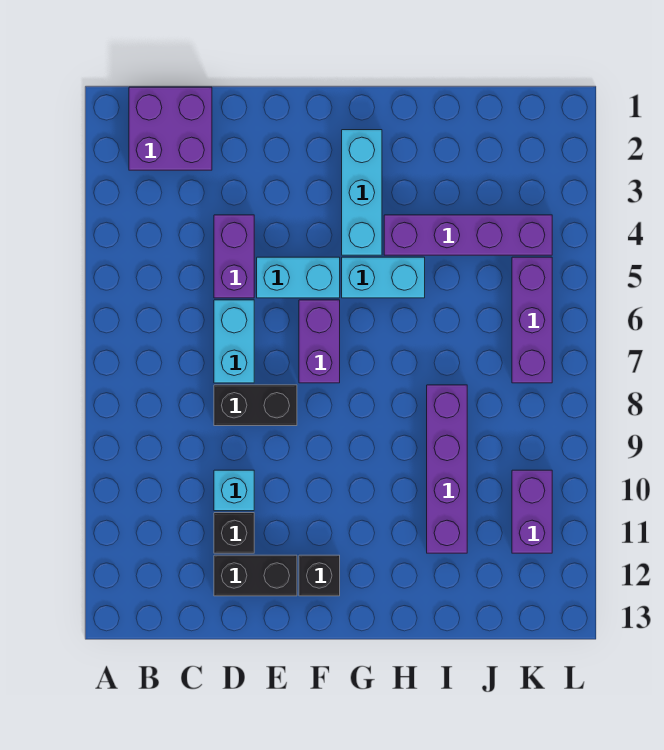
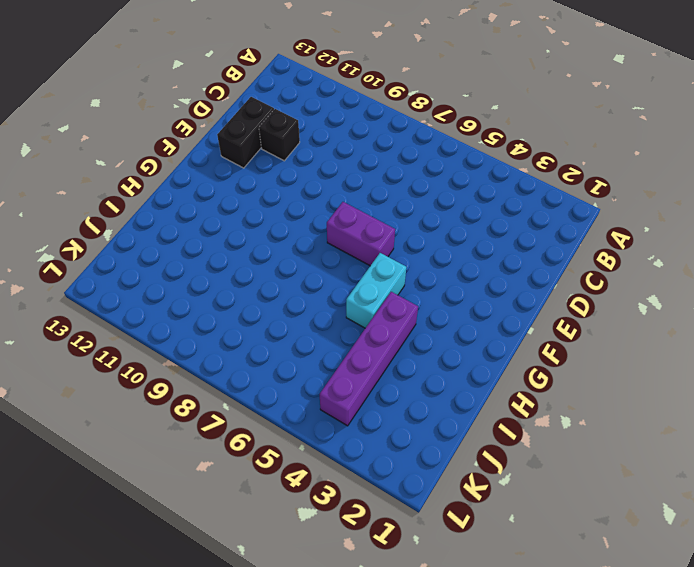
none -> purple brick B1:C2 level 1
none -> purple brick D4:D5 level 1
none -> cyan brick D6:D7 level 1

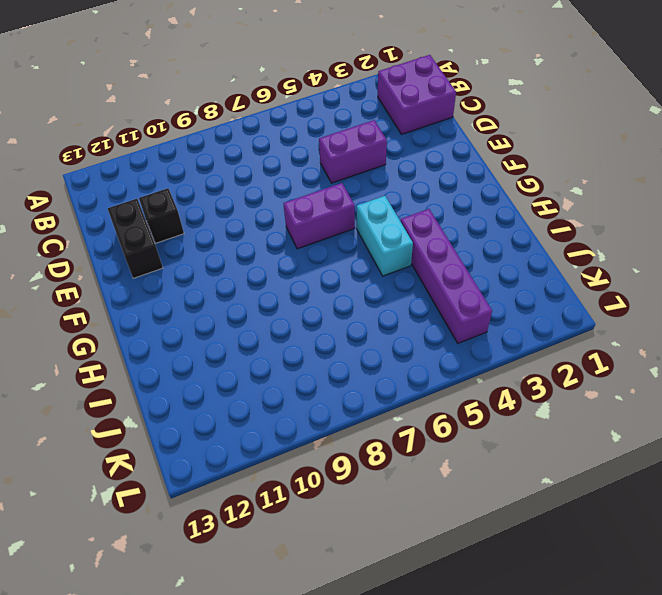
none -> cyan brick D6:D7 level 1
none -> black brick D8:E8 level 1
none -> cyan brick D10 level 1

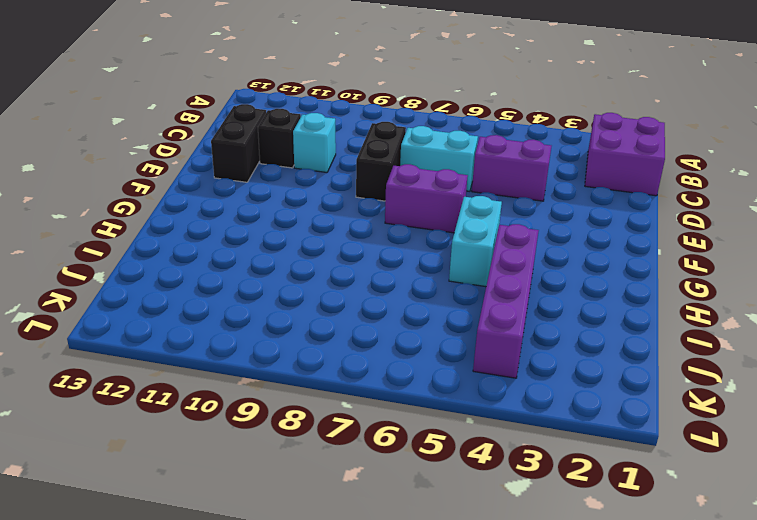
none -> cyan brick E5:F5 level 1
none -> black brick F12 level 1
none -> cyan brick G2:G4 level 1

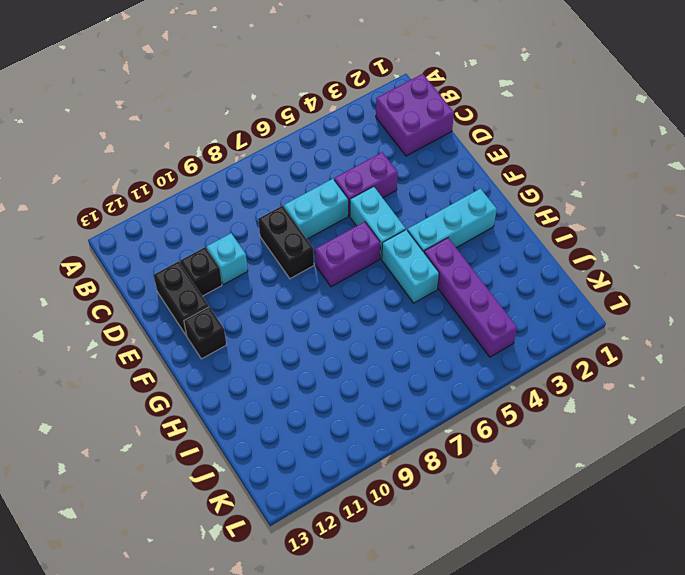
none -> purple brick I8:I11 level 1
none -> purple brick K5:K7 level 1
none -> purple brick K10:K11 level 1

